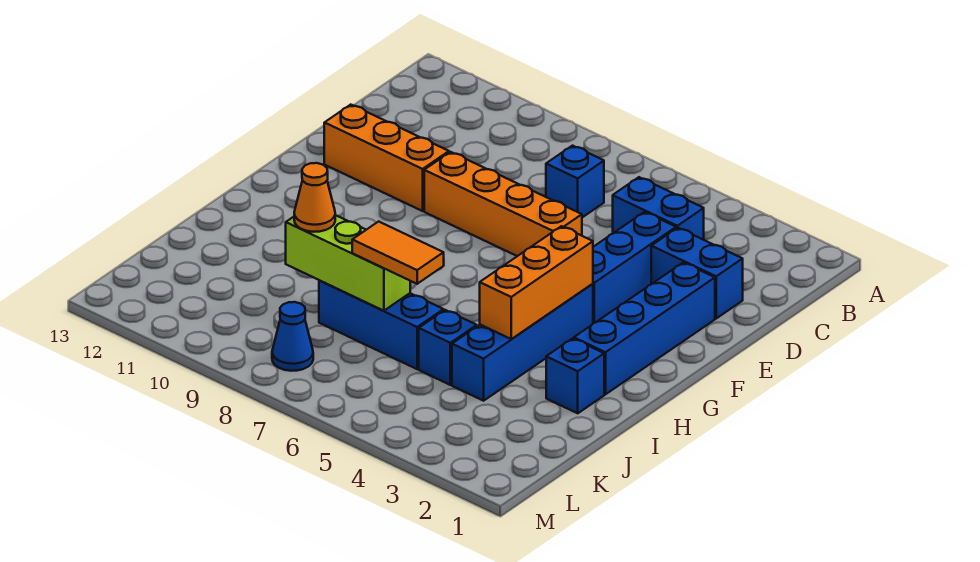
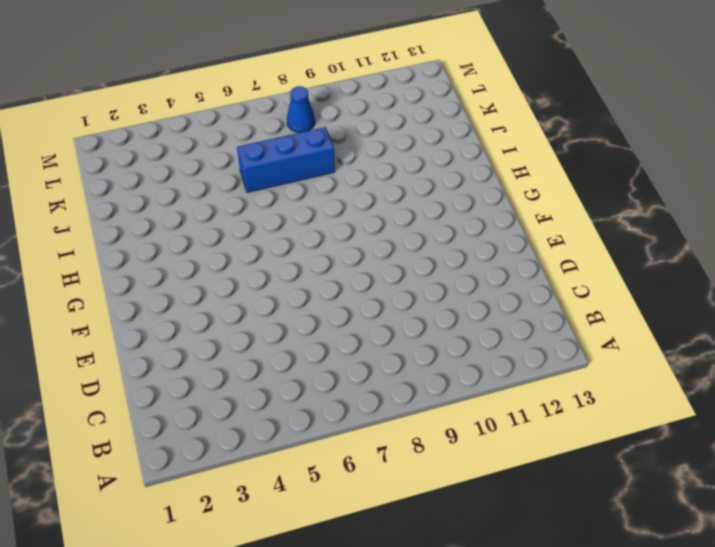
none -> blue brick C4:C5 level 1
none -> blue brick C7 level 1
none -> blue brick D2:D3 level 1

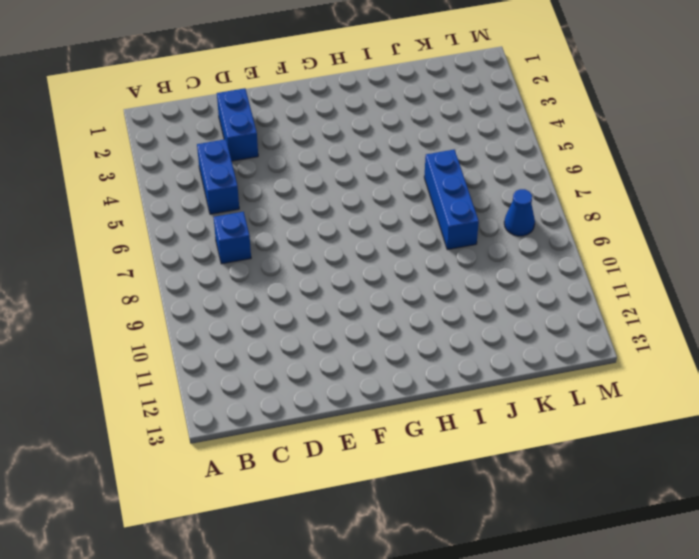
none -> blue brick D4:F4 level 1
none -> blue brick E2:H2 level 1
none -> orange brick E6:E9 level 1

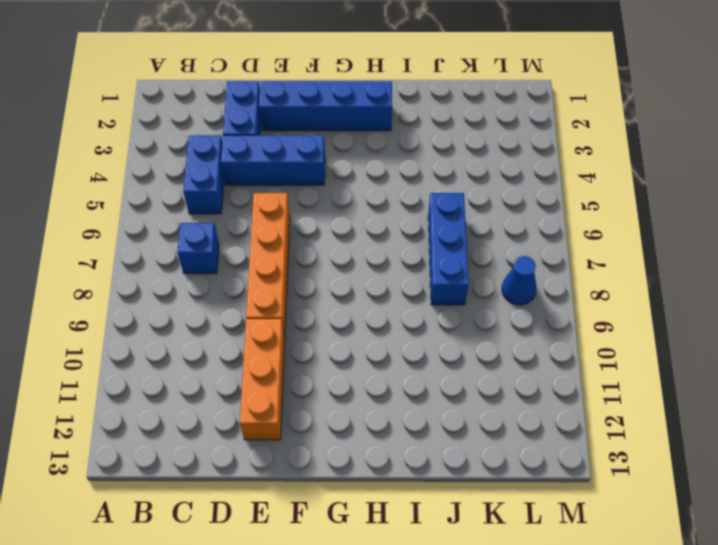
none -> blue brick G4:J4 level 1
none -> blue brick I2 level 1
none -> blue brick J5 level 1

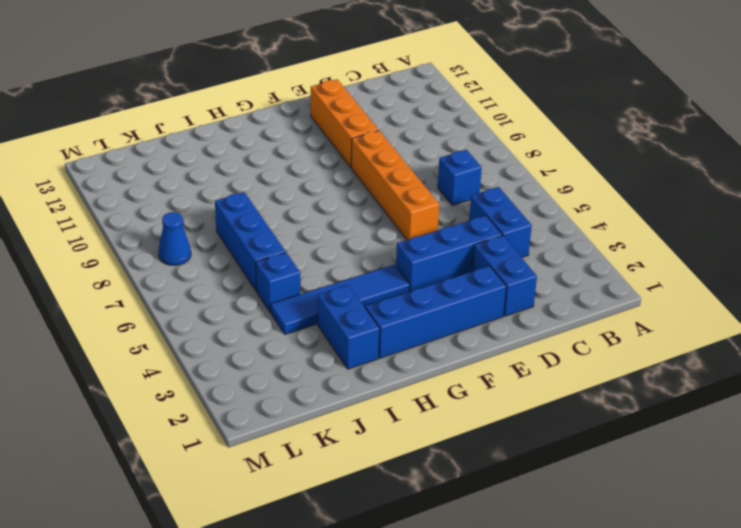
blue tile G4:J4 level 1 -> blue brick G4:J4 level 1
blue brick I2:I3 level 1 -> blue brick I2 level 1
none -> orange brick G4:I4 level 2
none -> lime brick J7:J9 level 2
none -> orange tile J6:J7 level 3

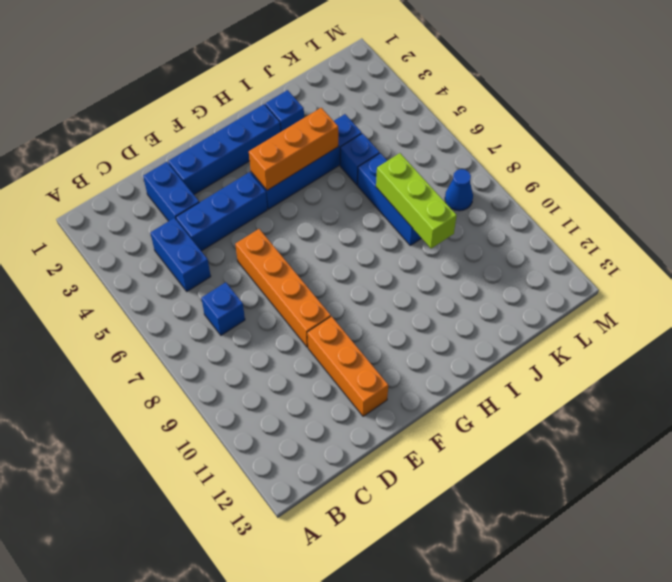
none -> orange tile J6:J7 level 3
none -> orange cone J9 level 3

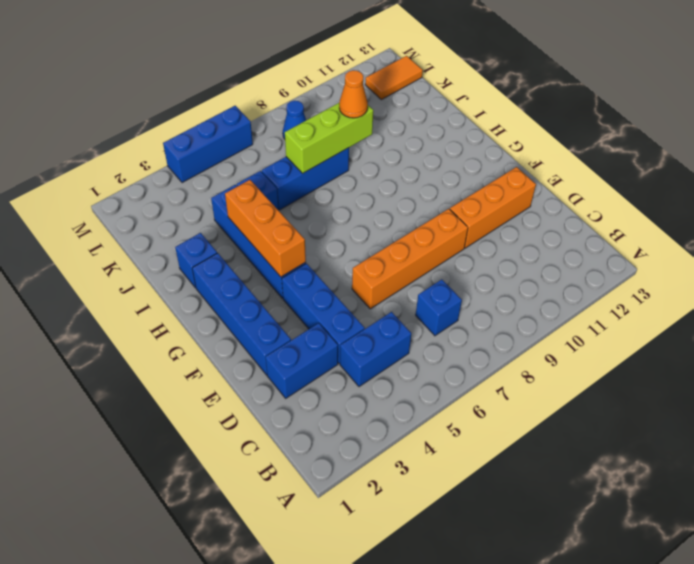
orange tile L12:L13 level 1 -> orange tile J6:J7 level 3
blue brick M4:M6 level 1 -> none

